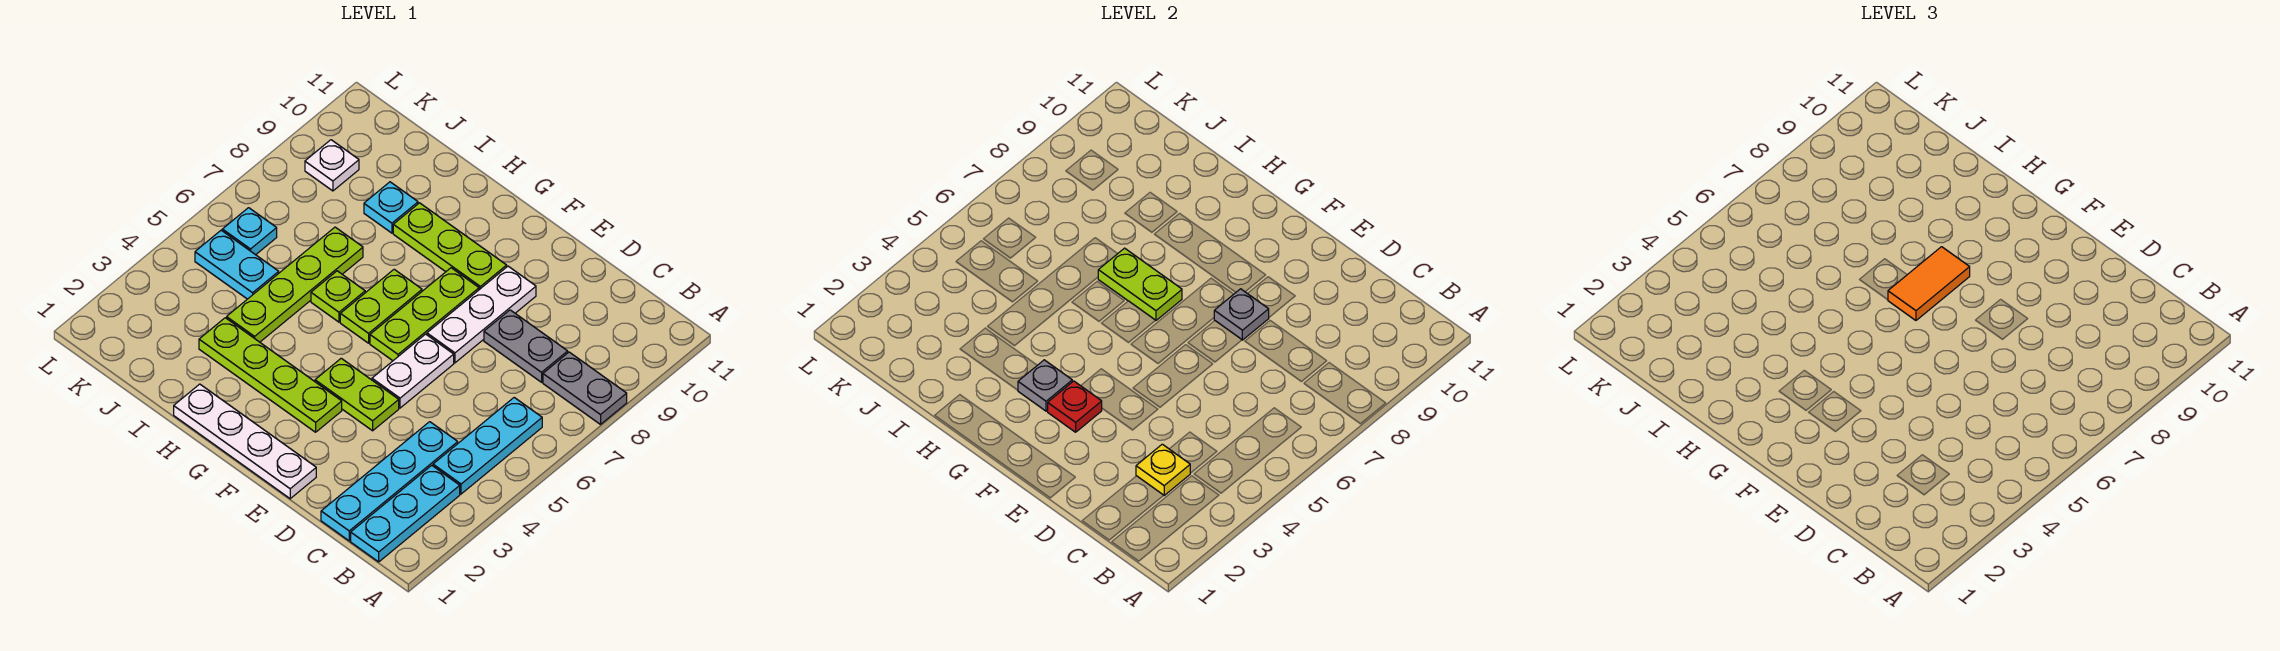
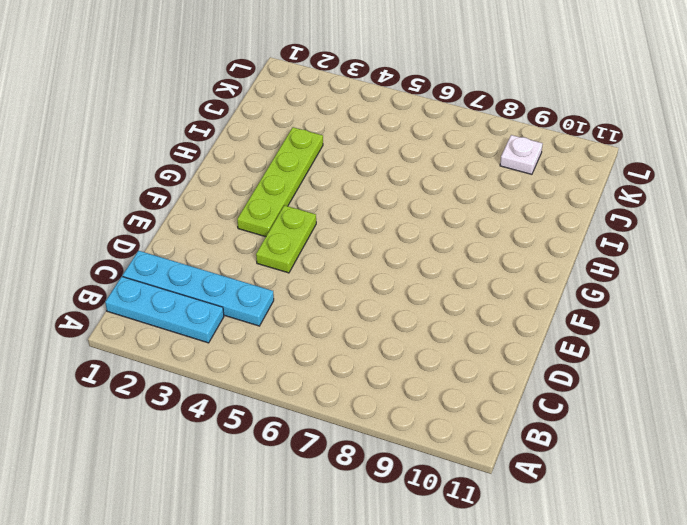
none -> grey plate A8:B8 level 1
none -> cyan plate B4:B6 level 1
none -> grey plate C8:D8 level 1

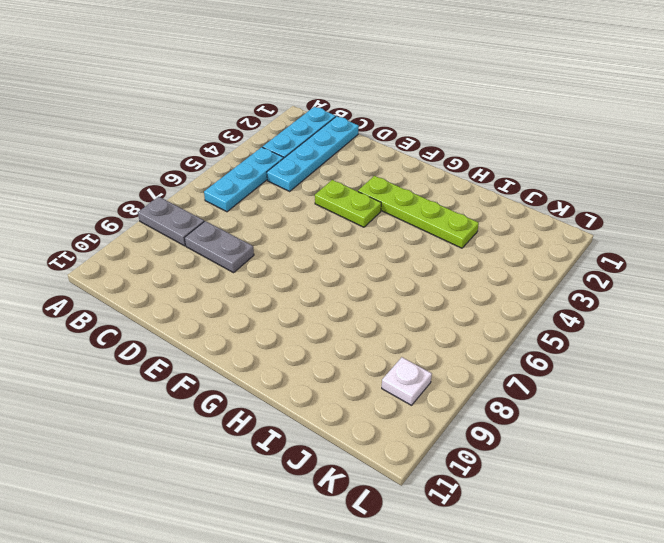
none -> white plate E1:H1 level 1
none -> white plate E5:E6 level 1
none -> white plate E7:E9 level 1

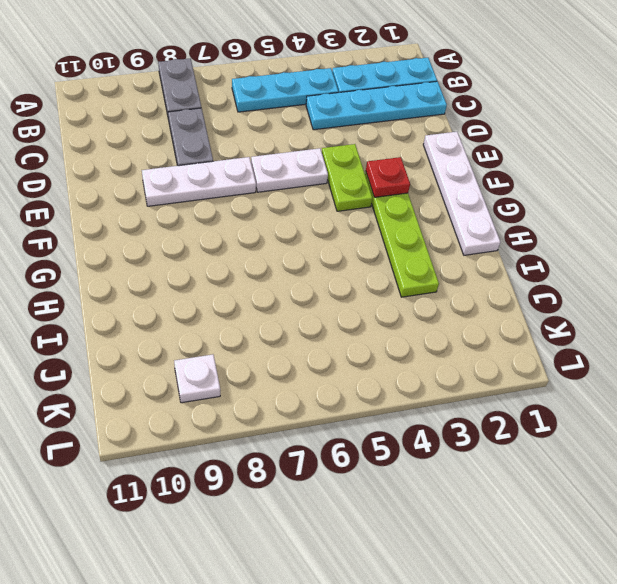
none -> lime plate F6:F8 level 1
none -> lime plate F9:H9 level 1
none -> lime plate G6:G7 level 1

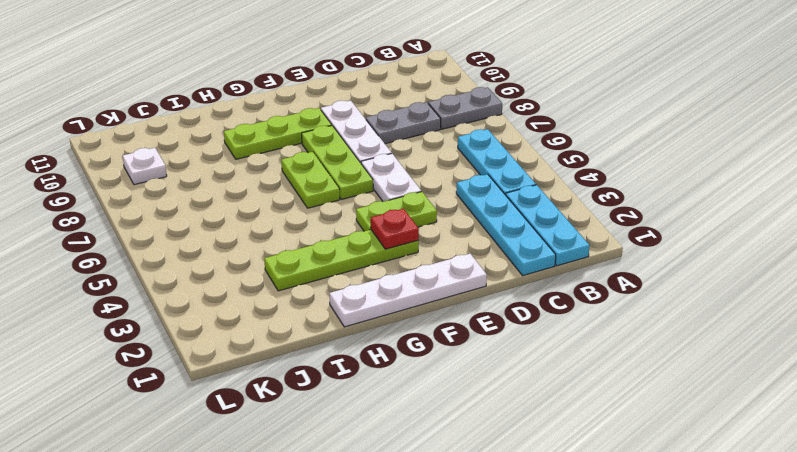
none -> lime plate H6 level 1
none -> lime plate I4:I7 level 1
none -> cyan plate I9 level 1

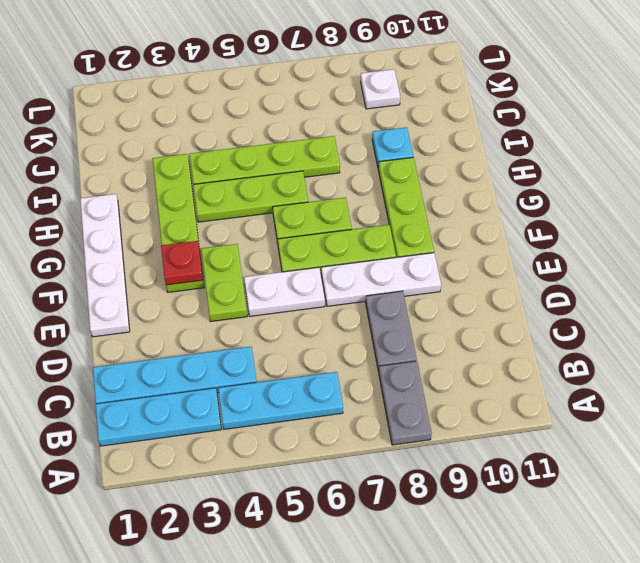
lime plate H4:H6 level 1 -> lime plate H6 level 1
none -> cyan plate J5:K5 level 1
none -> cyan plate K6 level 1
none -> yellow plate C3 level 2

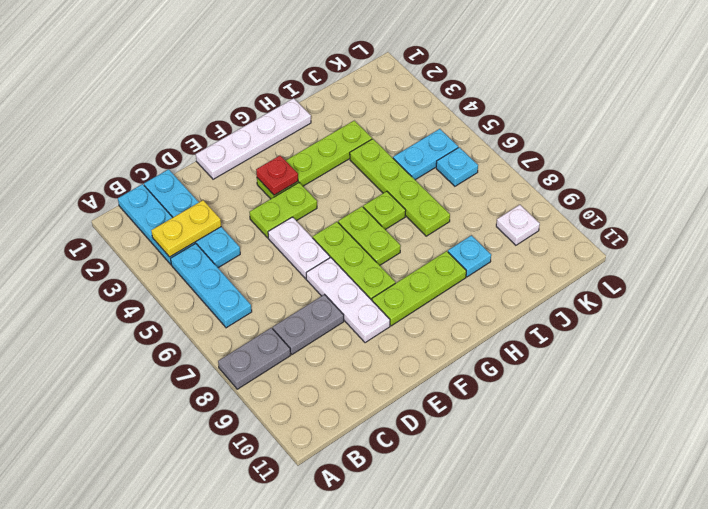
yellow plate B3:C3 level 2 -> yellow plate C3 level 2
none -> grey plate E8 level 2
none -> grey plate G3 level 2
none -> lime plate G7:H7 level 2

